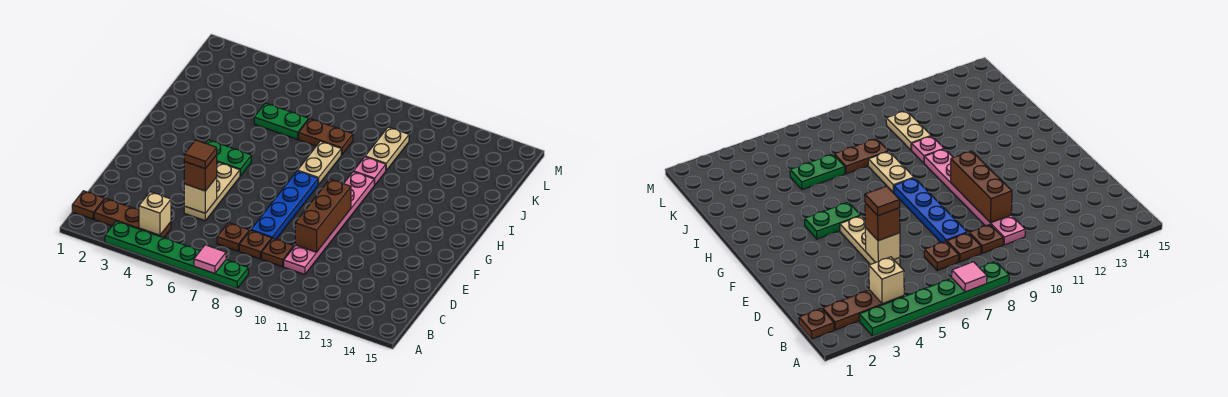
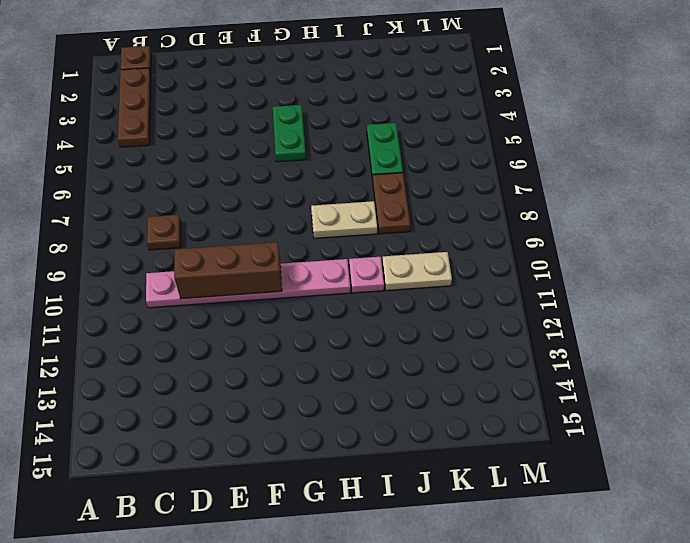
none -> green plate A3:A8 level 1
none -> brown plate C7 level 1
none -> brown plate C9 level 1

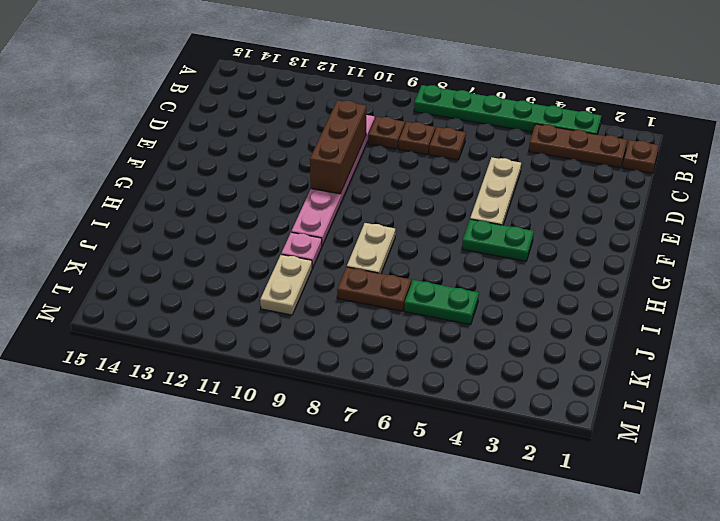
none -> blue plate D8:G8 level 1
none -> pink tile A7 level 2
none -> tan brick B4 level 2

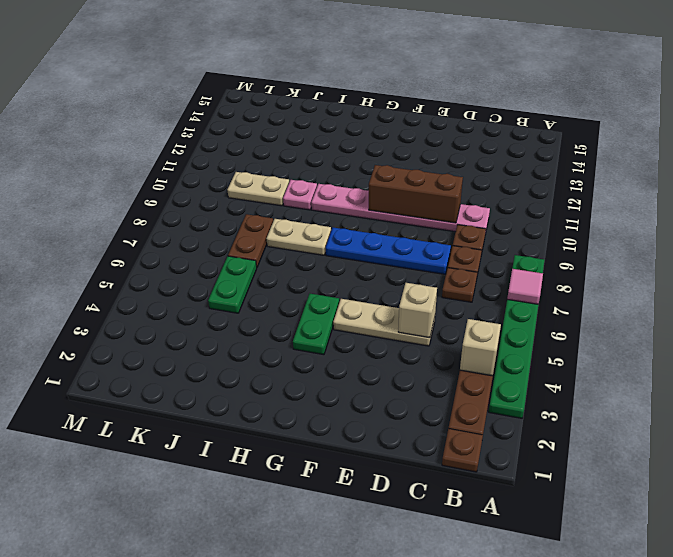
none -> brown brick D5 level 3
none -> brown tile D5 level 4

